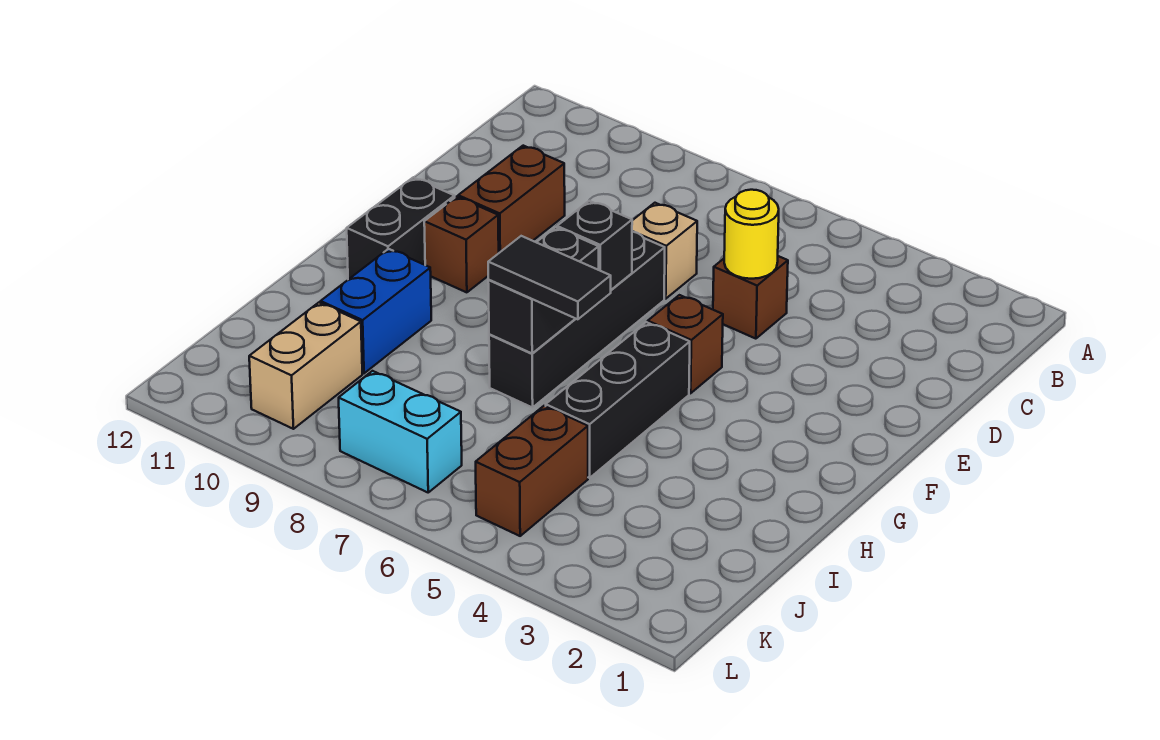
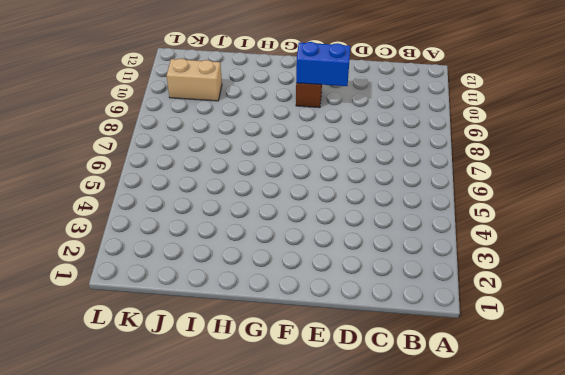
blue brick E10:F10 level 2 -> blue brick H10:I10 level 1
none -> brown brick D5 level 1
none -> tan brick D7 level 1
none -> brown brick D10:E10 level 1

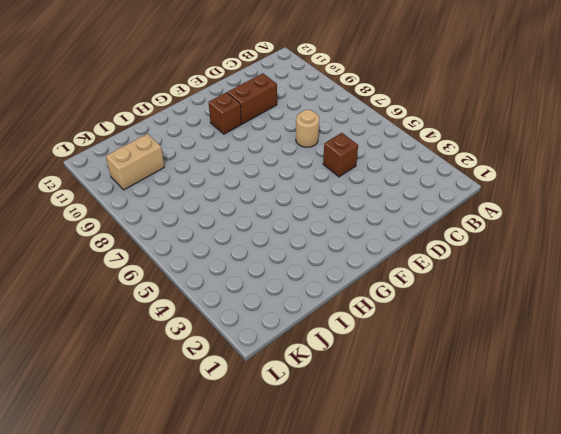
tan round brick D7 level 1 -> tan brick D7 level 1
none -> black brick E7:H7 level 1
none -> brown brick F5 level 1
none -> black brick F11:G11 level 1

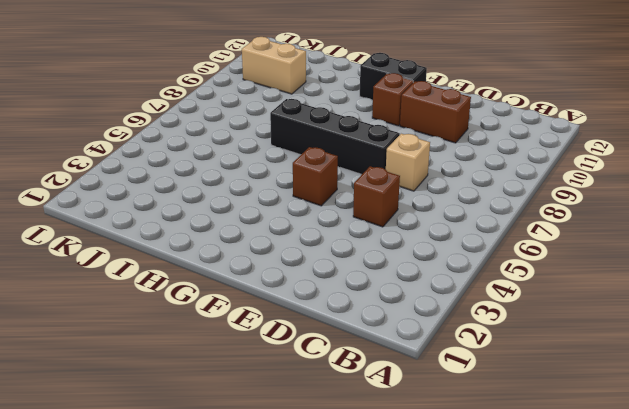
none -> black brick G5:I5 level 1
none -> blue brick H10:I10 level 1
none -> brown brick J5:K5 level 1

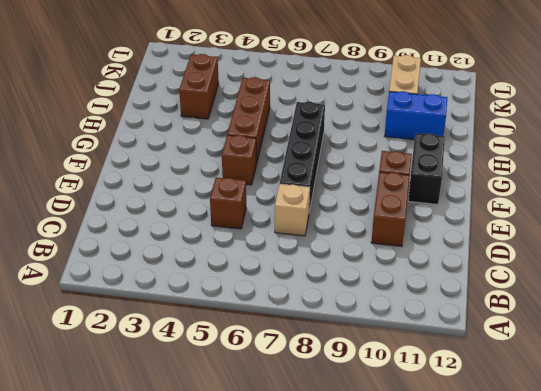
brown brick G5:I5 level 1 -> black brick G5:I5 level 1
brown brick I3:J3 level 1 -> brown brick J5:K5 level 1
blue brick I10:I11 level 1 -> blue brick H10:I10 level 1
none -> cyan brick K7:K8 level 1
none -> yellow round brick D5 level 2
none -> black brick F7 level 2

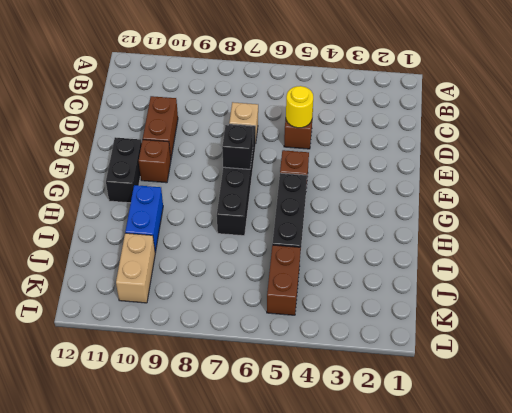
none -> cyan brick K7:K8 level 1
none -> black brick G7:H7 level 2
none -> black tile H6:H7 level 3

